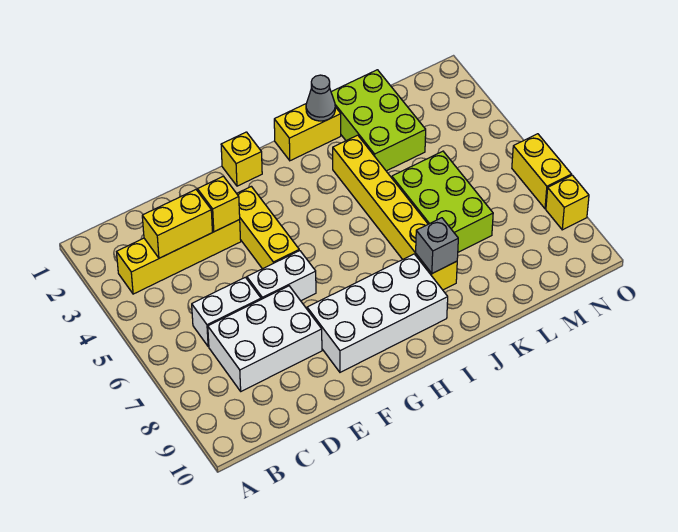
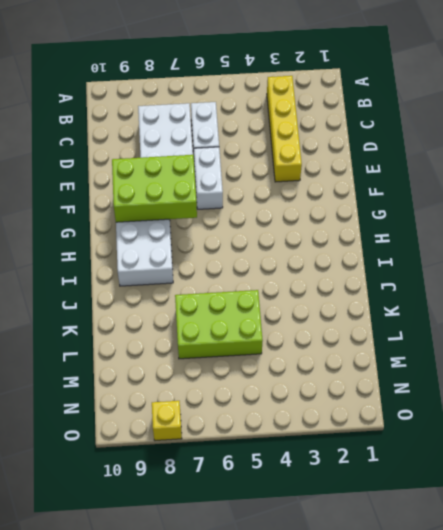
lime brick F7:G9 level 2 -> lime brick K1:L3 level 1
none -> yellow brick F3:F5 level 1
none -> yellow brick G1 level 1
none -> yellow brick I1:J1 level 1

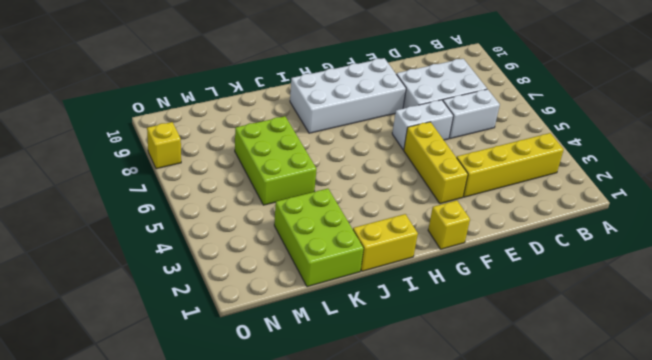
none -> yellow brick J3:J8 level 1
none -> yellow brick O6:O7 level 1
none -> yellow brick C3:D3 level 2

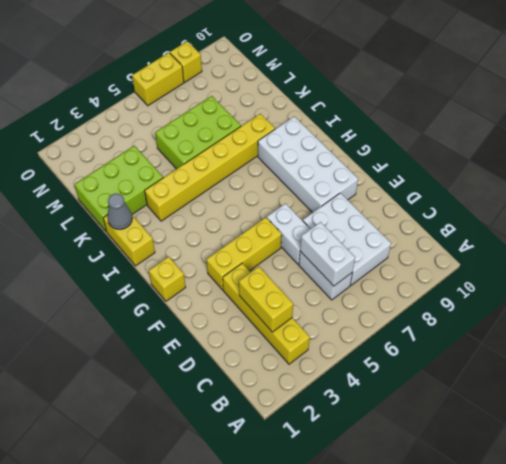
white brick C6:D6 level 2 -> none
none -> yellow brick E3 level 2
none -> grey brick J8 level 2

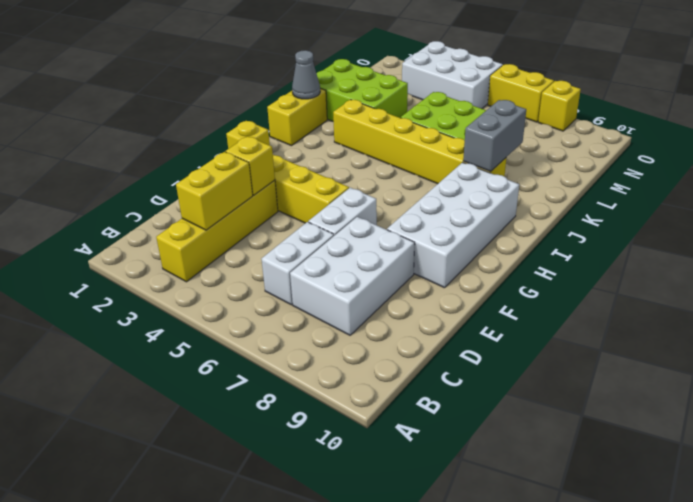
grey brick J8:K8 level 2 -> grey brick J8 level 2
white brick N3:O5 level 1 -> none

